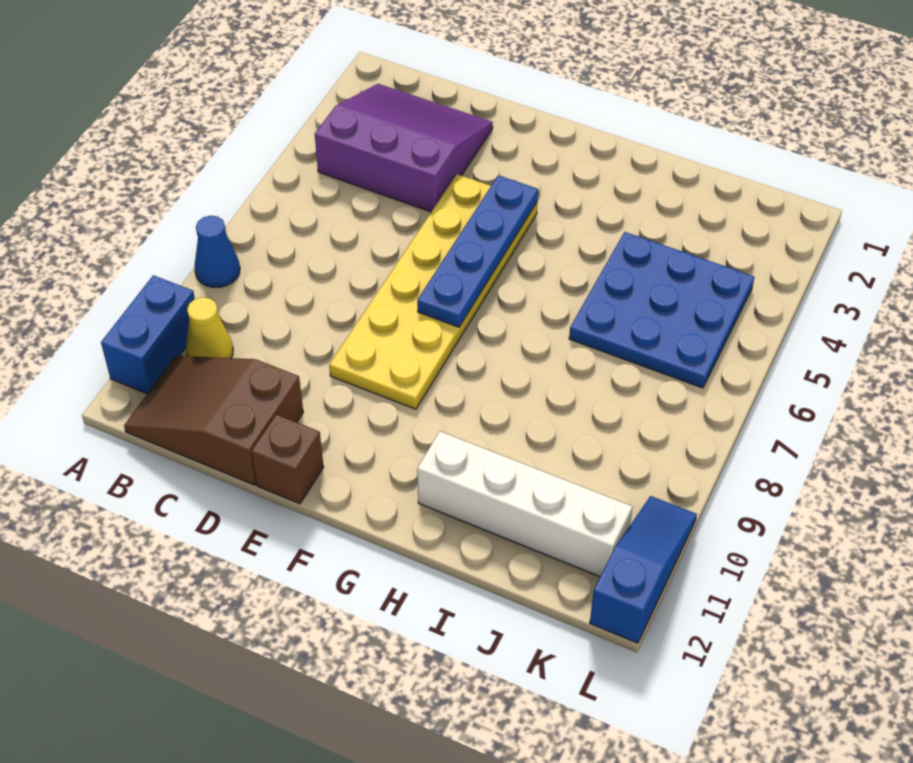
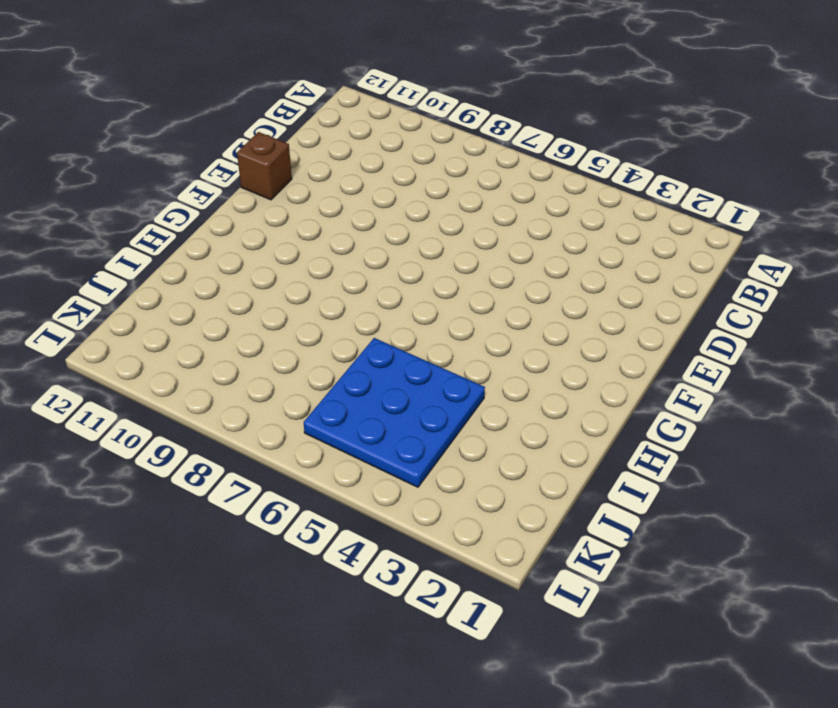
none -> blue cone A8 level 1
none -> blue brick A10:A11 level 1

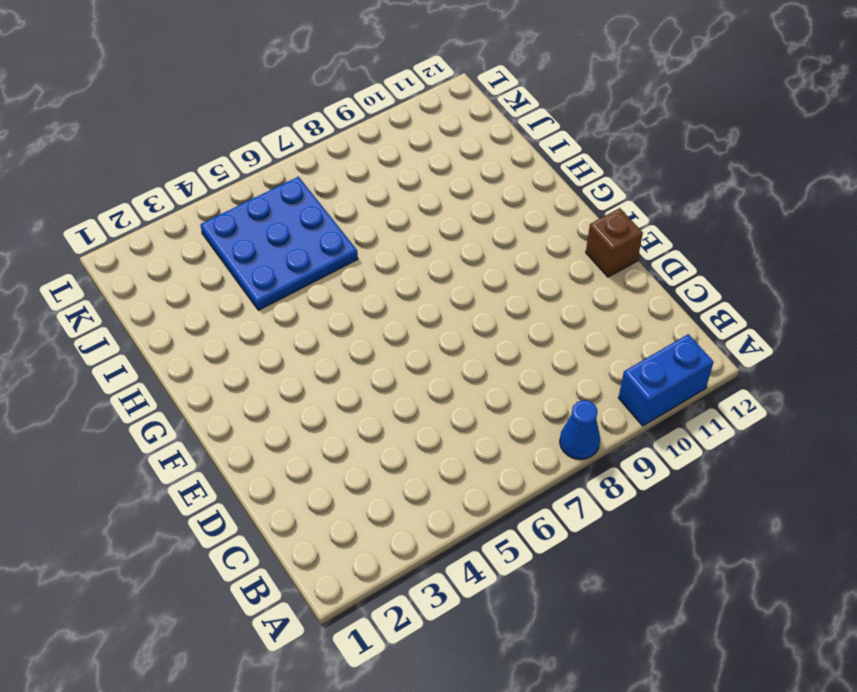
none -> purple slope B2:D4 level 1 top 4
none -> yellow cone B10 level 1

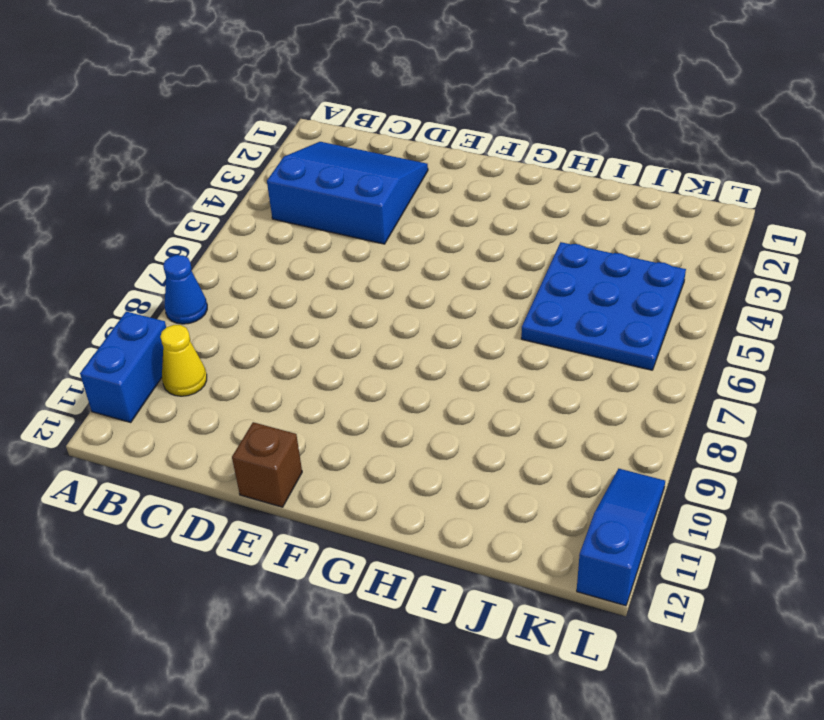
blue slope B2:D4 level 1 top 4 -> purple slope B2:D4 level 1 top 4
none -> brown slope B11:D12 level 1 top D
none -> yellow plate E4:F9 level 1

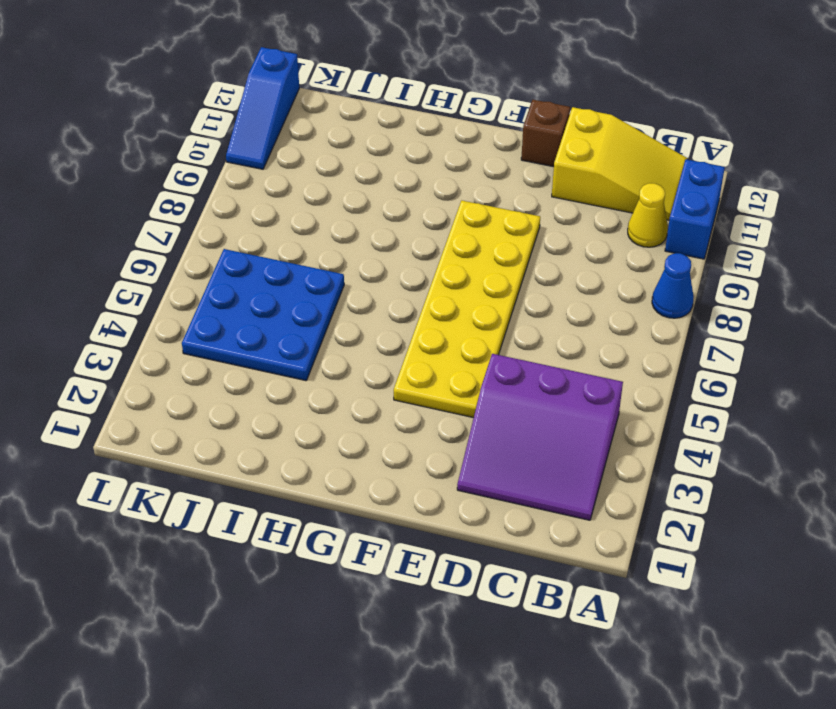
yellow slope B11:D12 level 1 top D -> brown slope B11:D12 level 1 top D
none -> white brick H11:K11 level 1
none -> blue plate F4:F7 level 2

